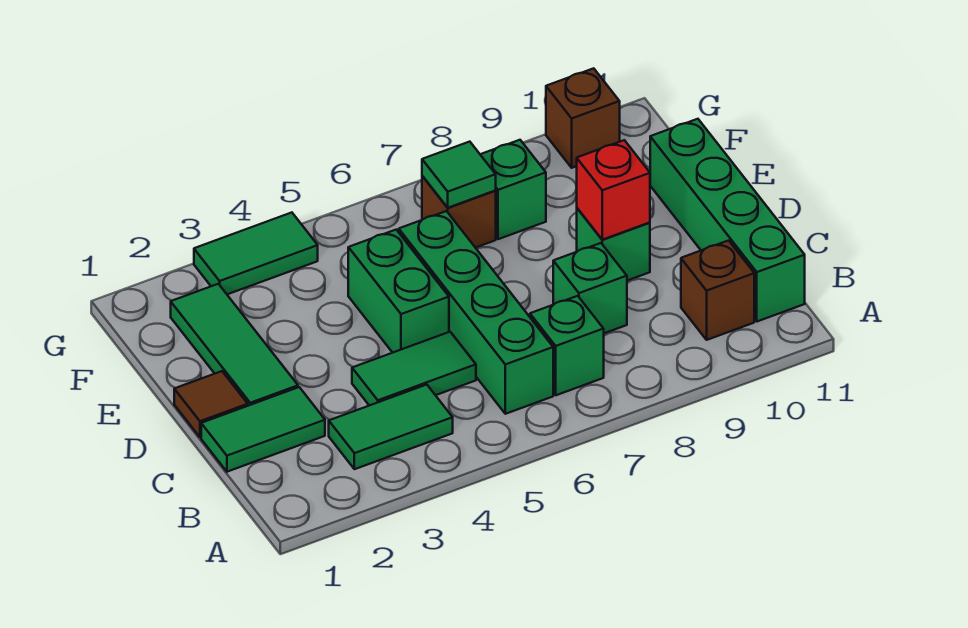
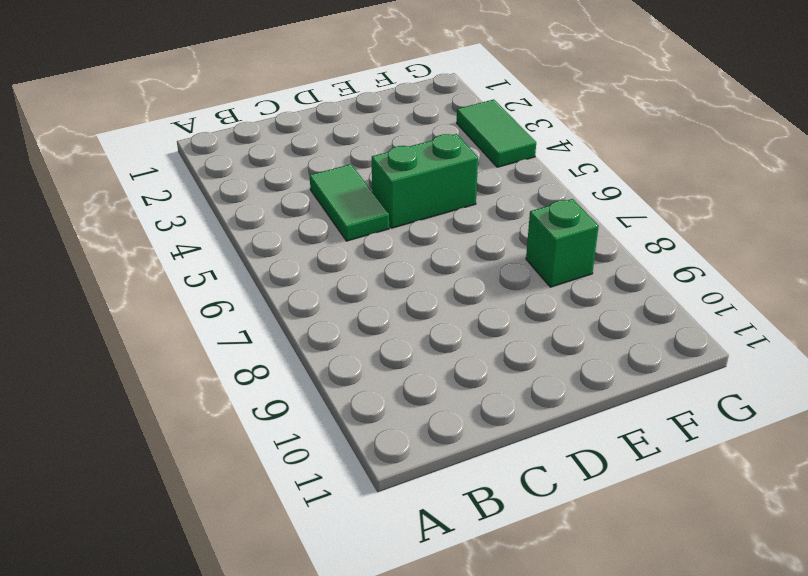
none -> green tile B3:B4 level 1
none -> green brick B6:E6 level 1
none -> green brick B7 level 1

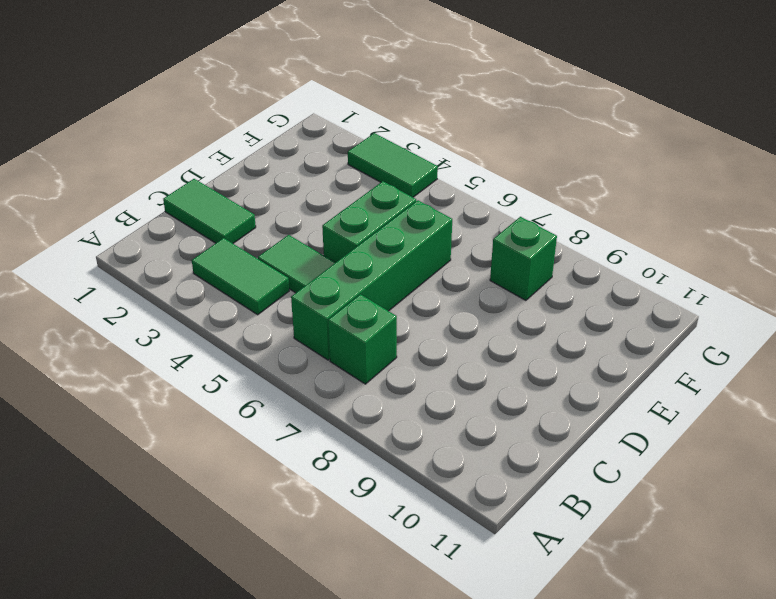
none -> brown brick B10 level 1
none -> green brick B11:E11 level 1
none -> green brick C8 level 1

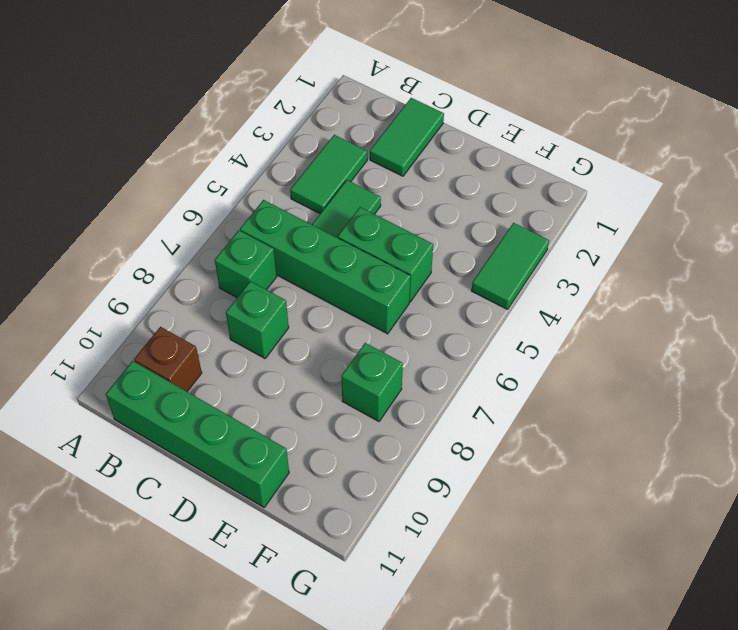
none -> brown tile D1 level 1
none -> green tile D2:F2 level 1
none -> green brick D9 level 1

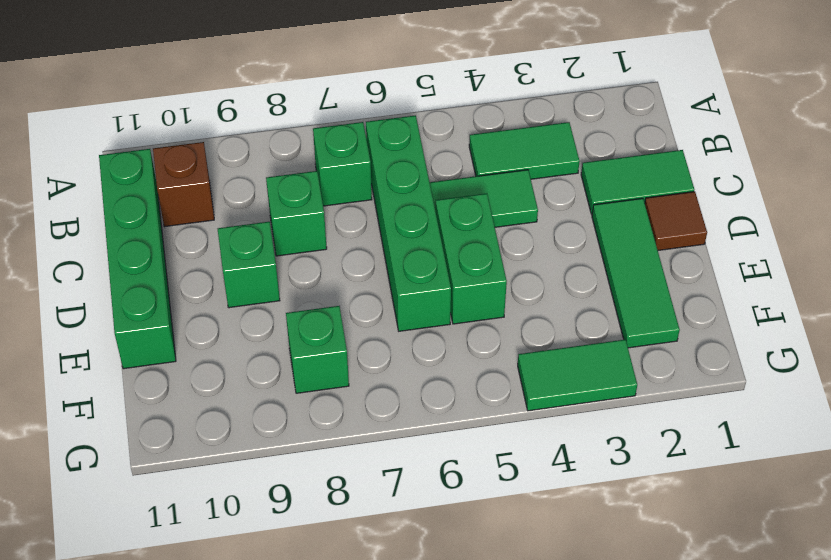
none -> brown brick F7 level 1
none -> brown brick G10 level 1
none -> red brick D9 level 2

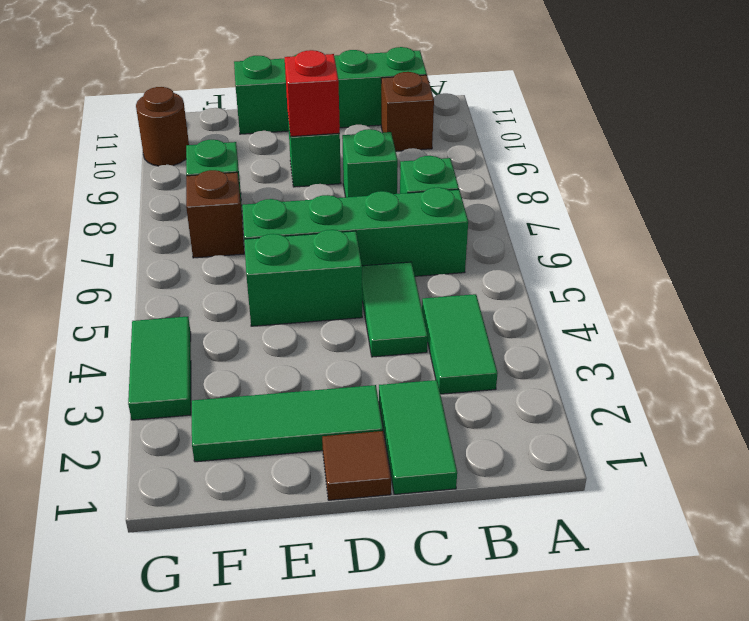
brown round brick G10 level 1 -> brown brick G10 level 1
none -> green tile F7 level 2

